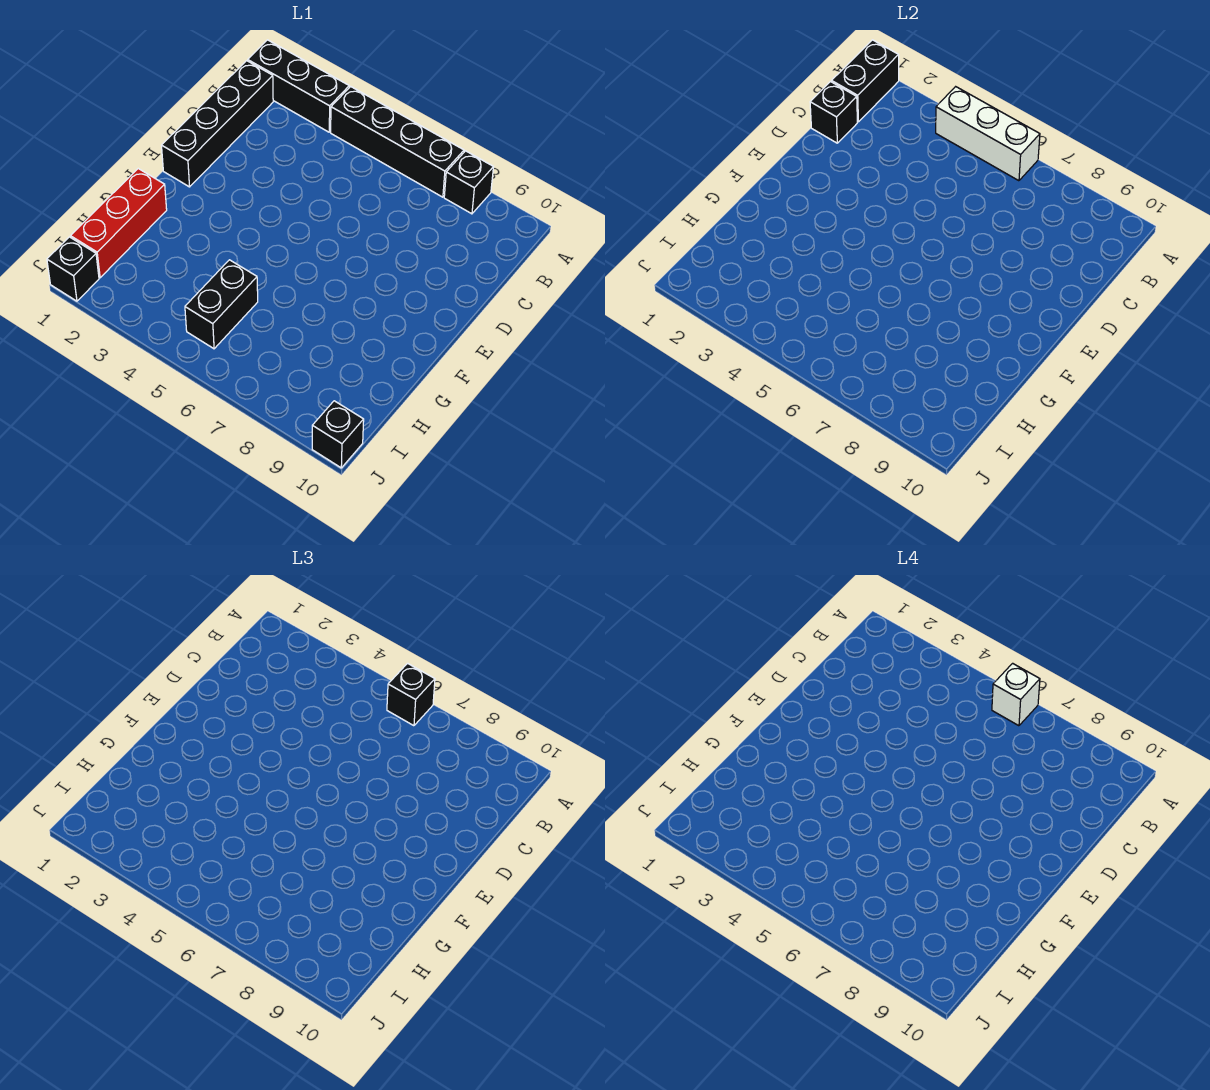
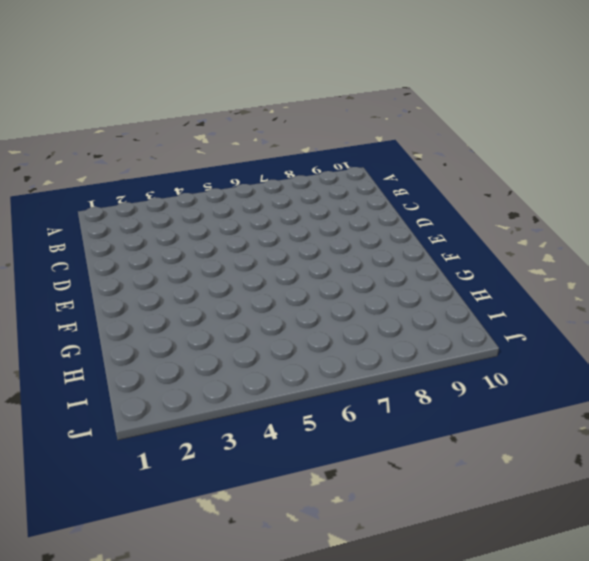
none -> black brick A1:A3 level 1
none -> black brick A4:A7 level 1
none -> black brick A8 level 1

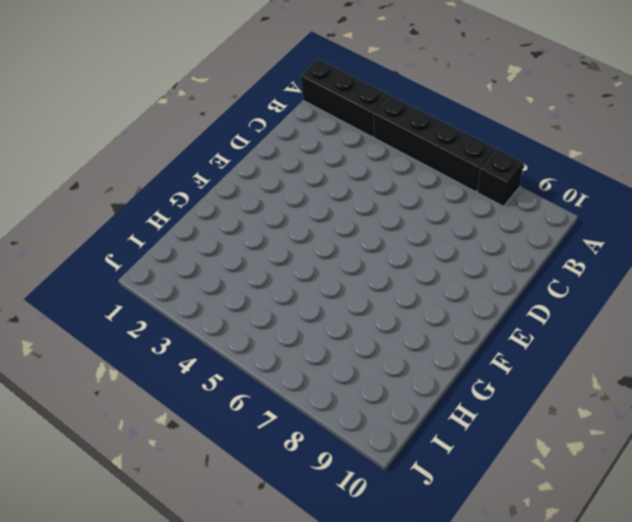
none -> black brick B1:E1 level 1
none -> red brick G1:I1 level 1
none -> black brick H5:I5 level 1

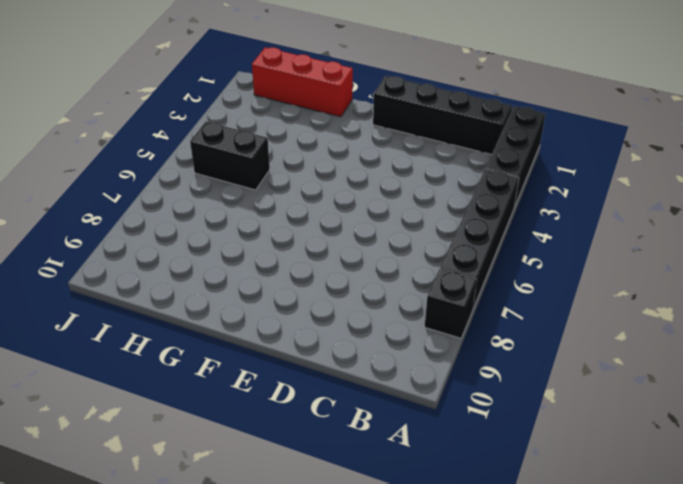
none -> black brick J1 level 1
none -> black brick J10 level 1
none -> black brick A1:B1 level 2

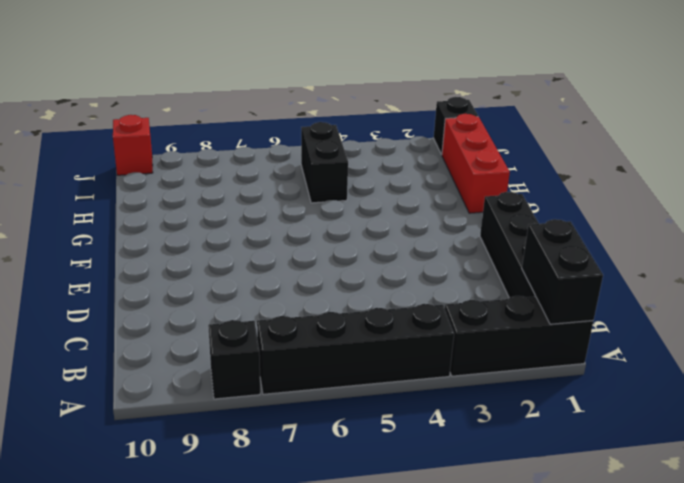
red brick J10 level 1 -> black brick J10 level 1
none -> white brick A4:A6 level 2
none -> black brick C1 level 2
none -> black brick A6 level 3

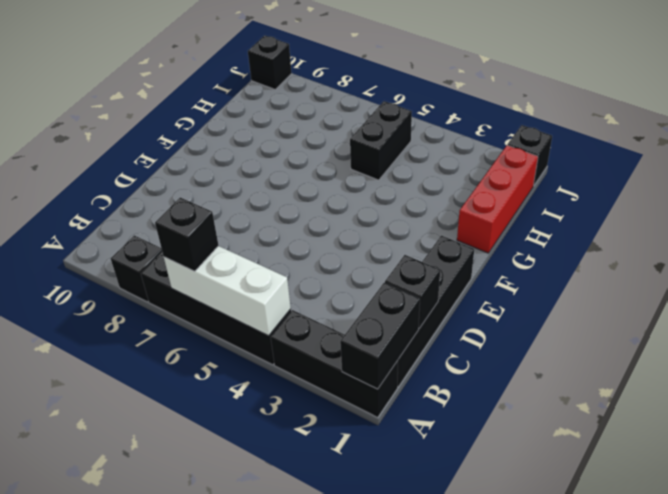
none -> white brick A6 level 4

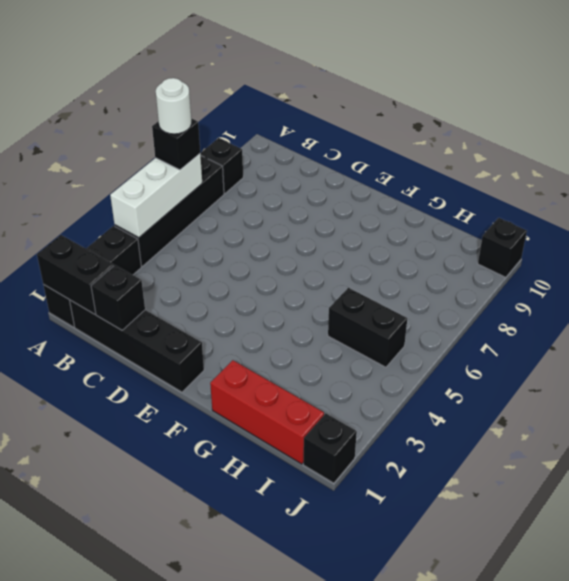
white round brick A6 level 4 -> white brick A6 level 4

